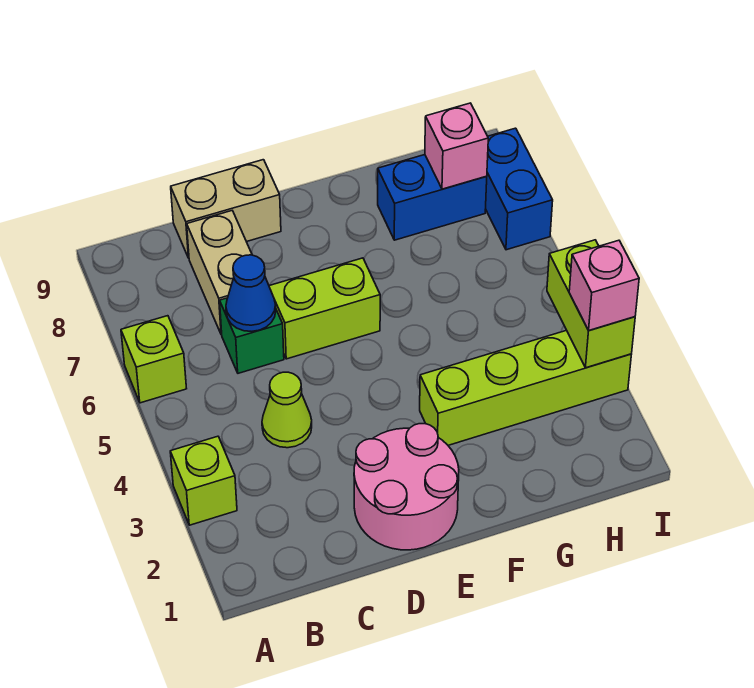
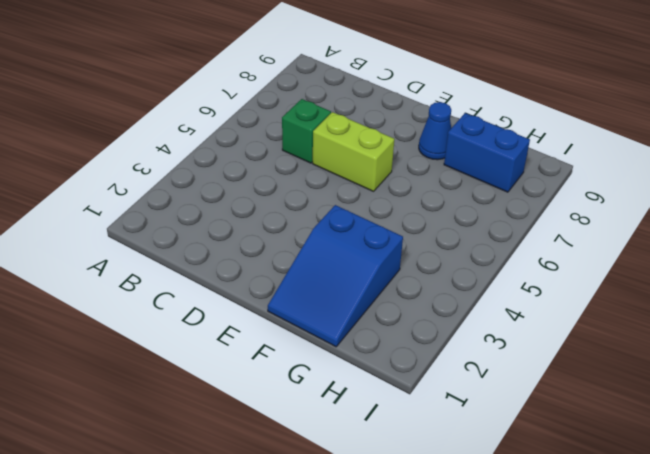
blue slope F1:G3 level 1 top 3 -> lime brick F3:I3 level 1
blue cone F8 level 1 -> blue cone C6 level 2
none -> lime brick A3 level 1
none -> lime brick A6 level 1
none -> lime cone C4 level 1

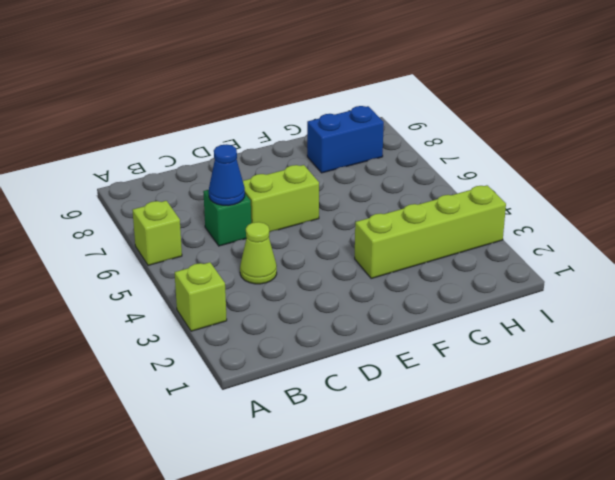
none -> tan brick C7:C8 level 1
none -> tan brick C9:D9 level 1
none -> pink round brick D1:E2 level 1

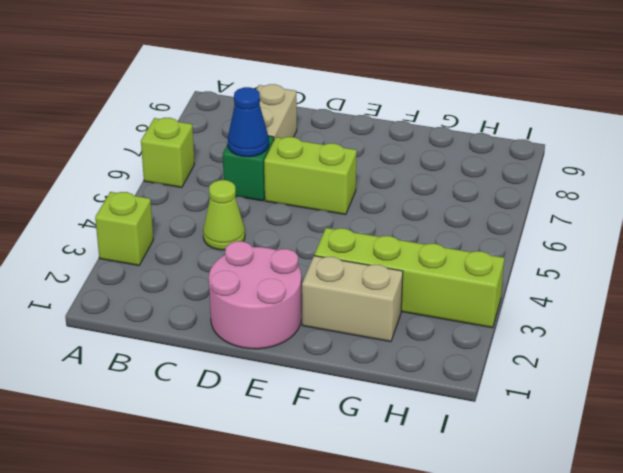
tan brick F2:G2 level 1 -> tan brick C9:D9 level 1
none -> blue brick G8:H8 level 1
none -> blue brick I7:I8 level 1
none -> pink brick H8 level 2

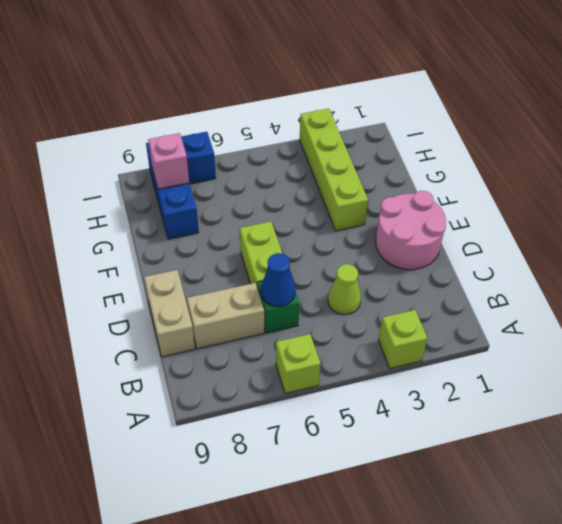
none -> lime brick I3:I4 level 2
none -> pink brick I3 level 3

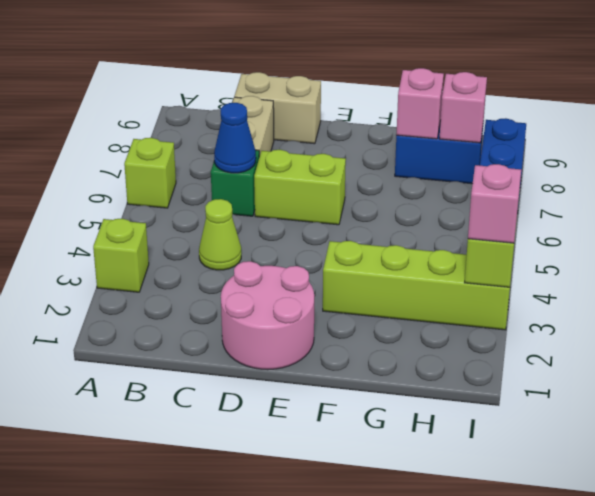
pink brick G8 level 2 -> none

